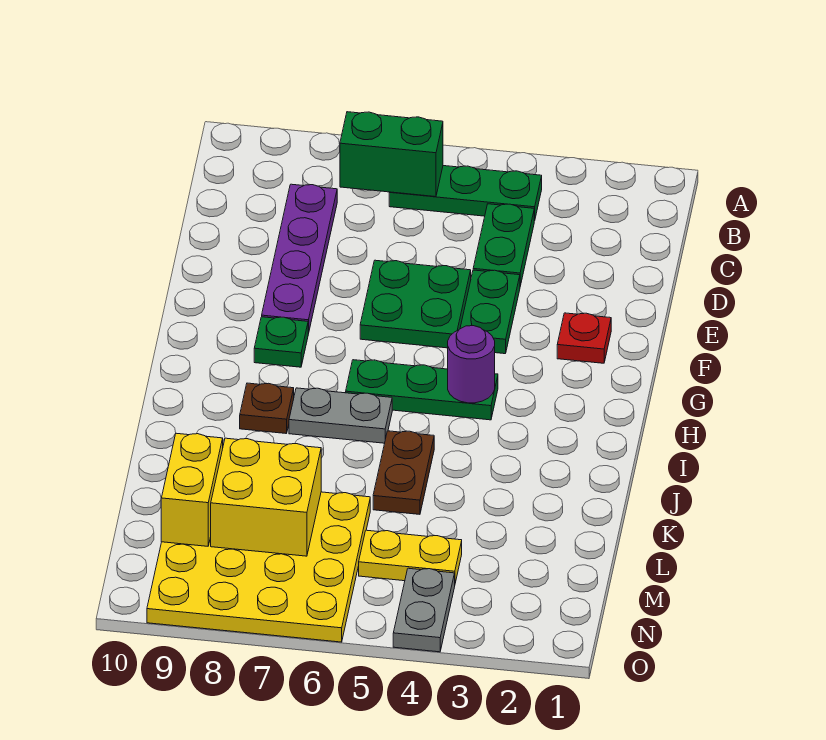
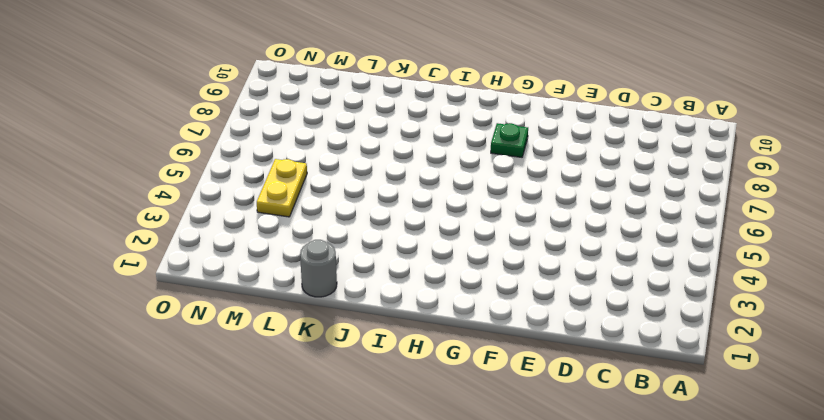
grey round brick K1 level 1 -> none
none -> green plate B4:B6 level 1
none -> green plate C4:D4 level 1
none -> purple plate C8:F8 level 1

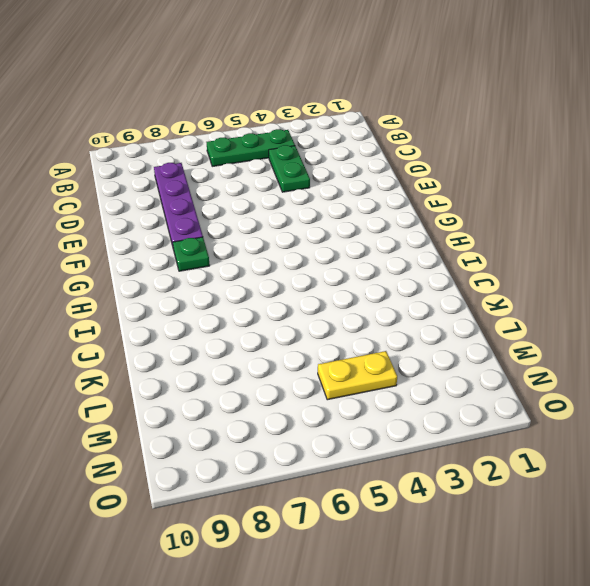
none -> green plate E4:F4 level 1
none -> green plate E5:F6 level 1
none -> red plate F2 level 1

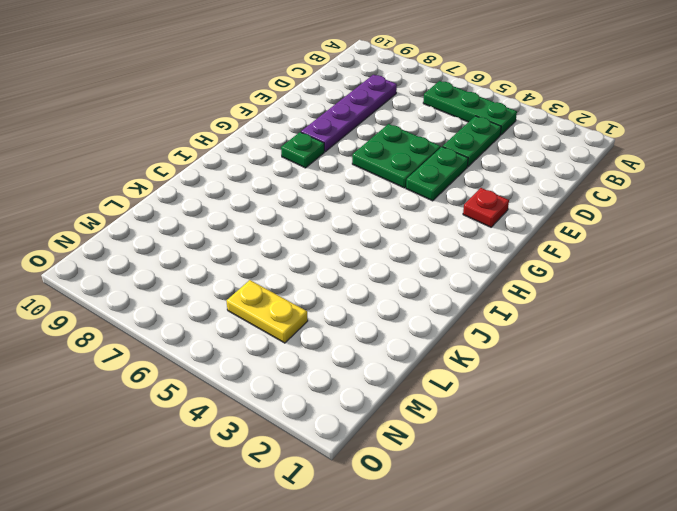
none -> green plate H4:H6 level 1
none -> grey plate I6:I7 level 1
none -> brown plate I8 level 1

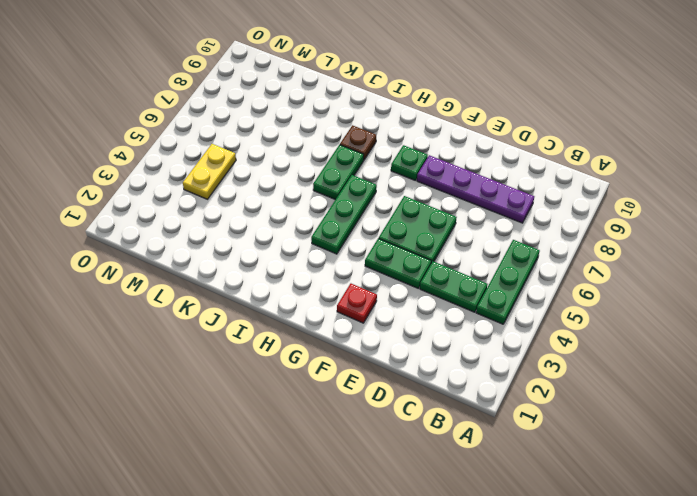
green plate I6:I7 level 1 -> grey plate I6:I7 level 1
none -> brown plate J5:K5 level 1
none -> yellow plate L6:O9 level 1
none -> grey plate N4:O4 level 1

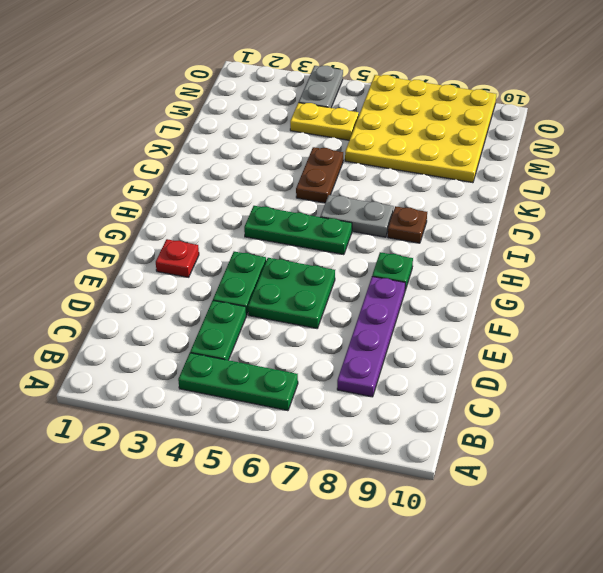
none -> green brick B6:B7 level 2
none -> purple round brick H4 level 2
none -> yellow brick L7:M8 level 2

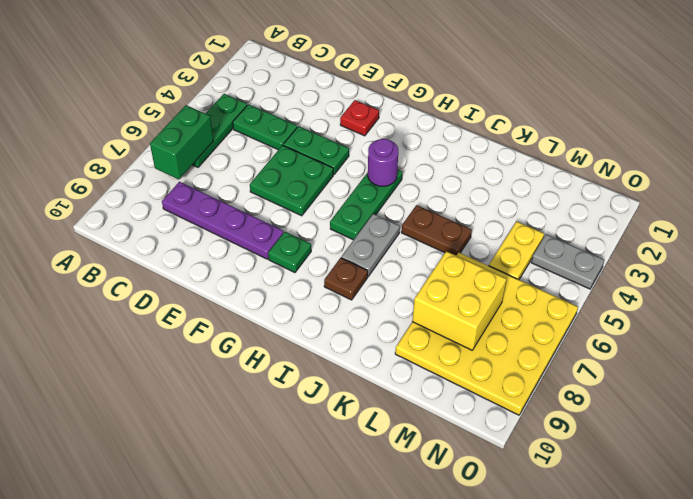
none -> yellow brick L9:M9 level 2

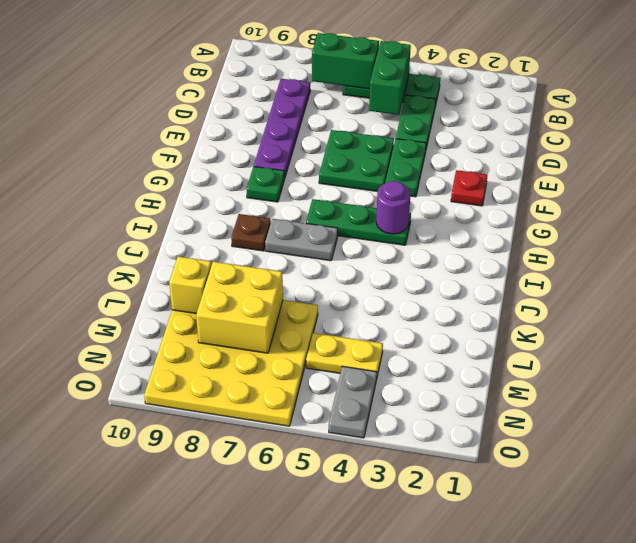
green brick B5:C5 level 2 -> none
yellow brick L9 level 2 -> yellow brick L9:M9 level 2
none -> brown plate J5:K5 level 1

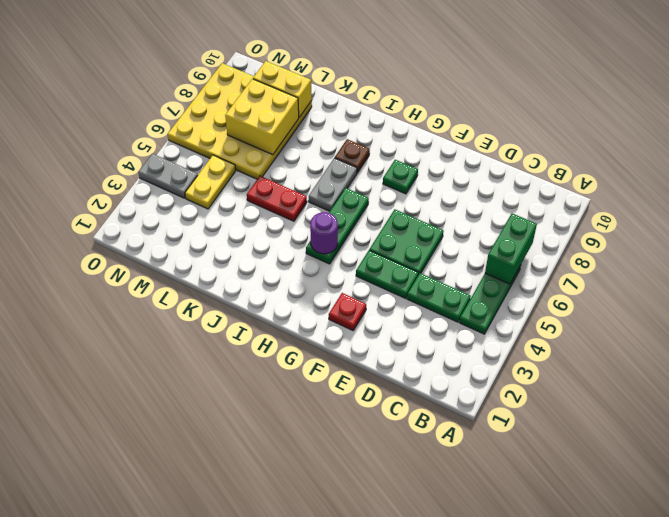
red plate J5:K5 level 1 -> brown plate J5:K5 level 1
none -> purple plate C8:F8 level 1

